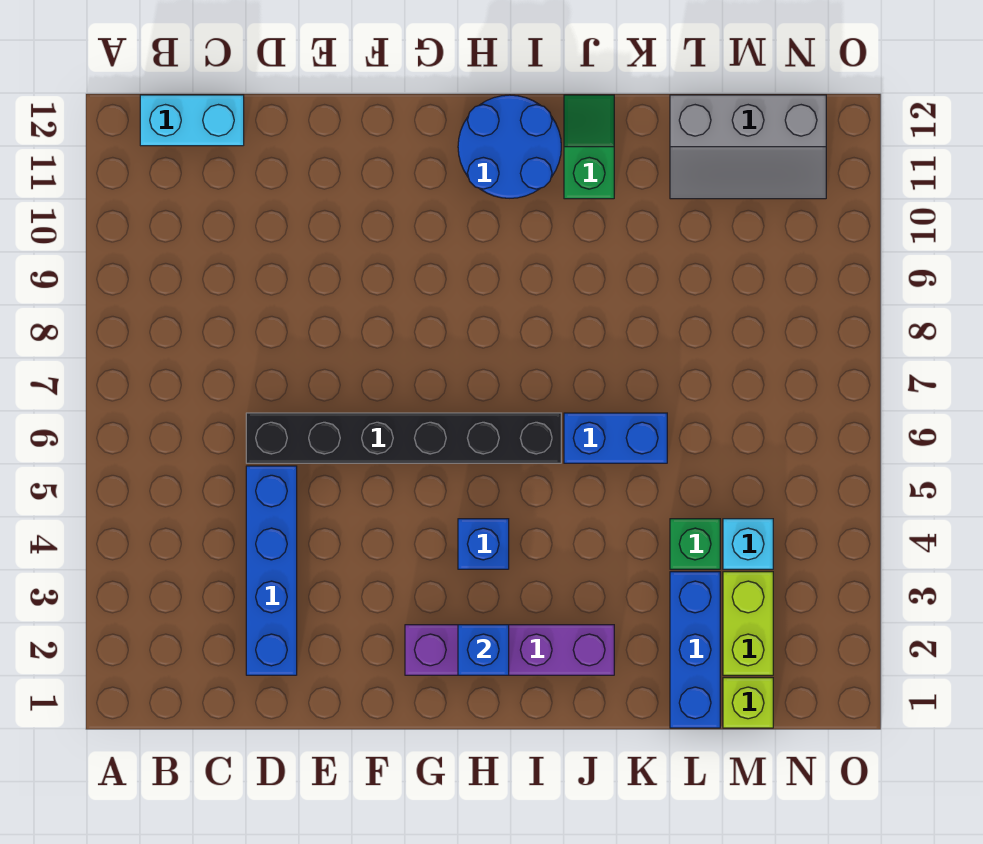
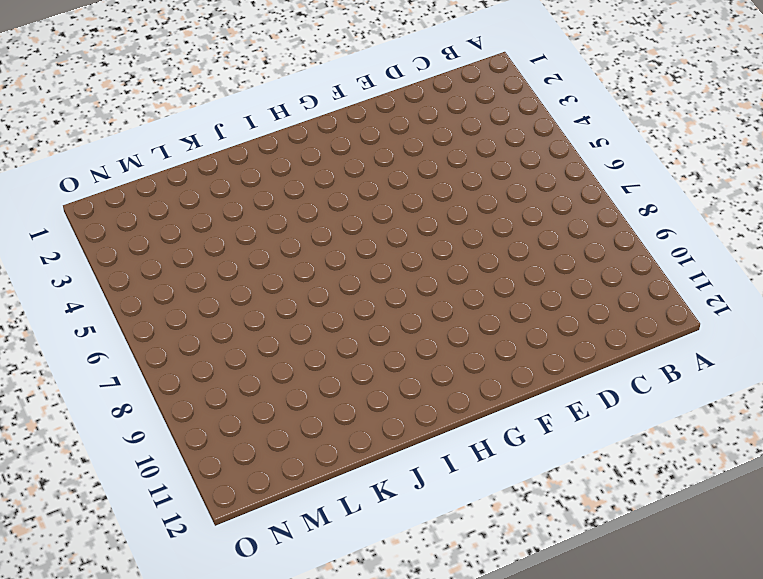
none -> cyan brick B12:C12 level 1
none -> blue brick D2:D5 level 1
none -> black brick D6:I6 level 1

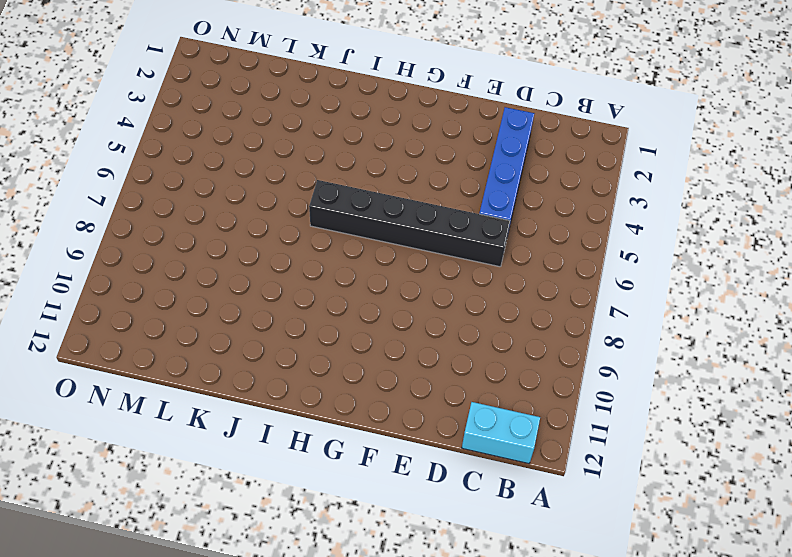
none -> purple brick G2:J2 level 1
none -> blue brick H4 level 1
none -> blue round brick H11:I12 level 1

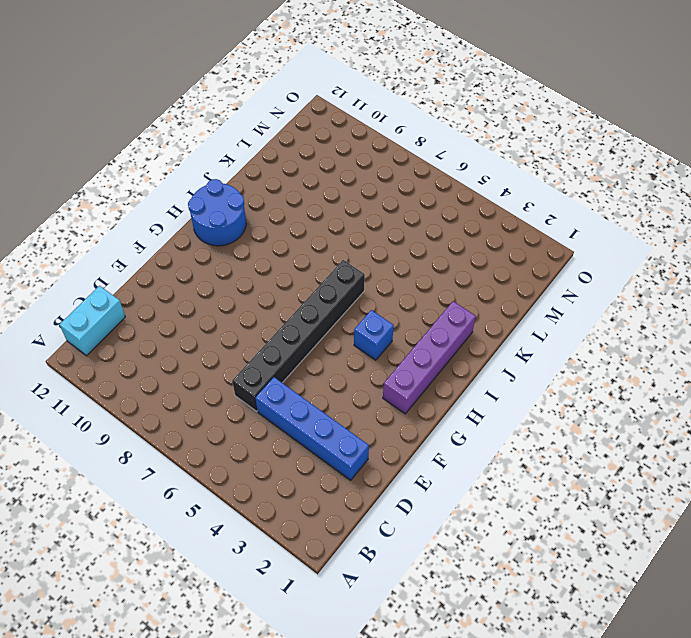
none -> blue brick J6:K6 level 1
none -> green slope J11:J12 level 1 top 11
none -> blue brick L1:L3 level 1

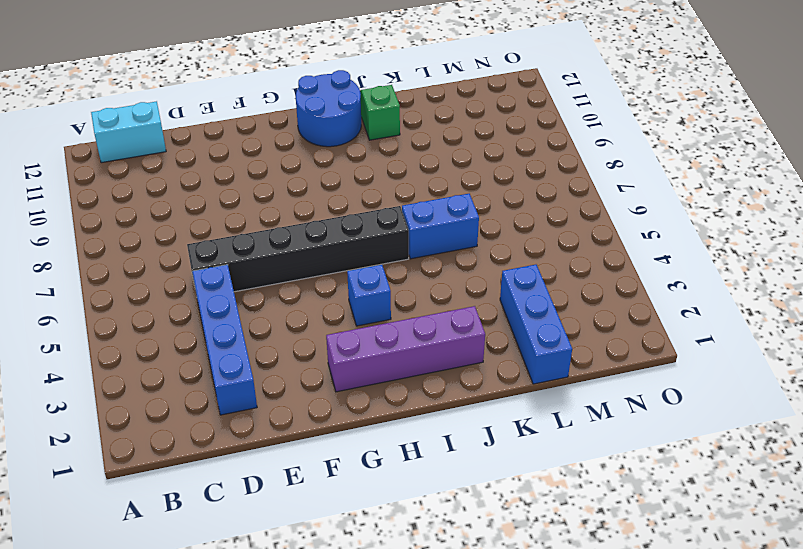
none -> green brick L4 level 1
none -> grey slope L11:N12 level 1 top 12
none -> lime brick M1 level 1

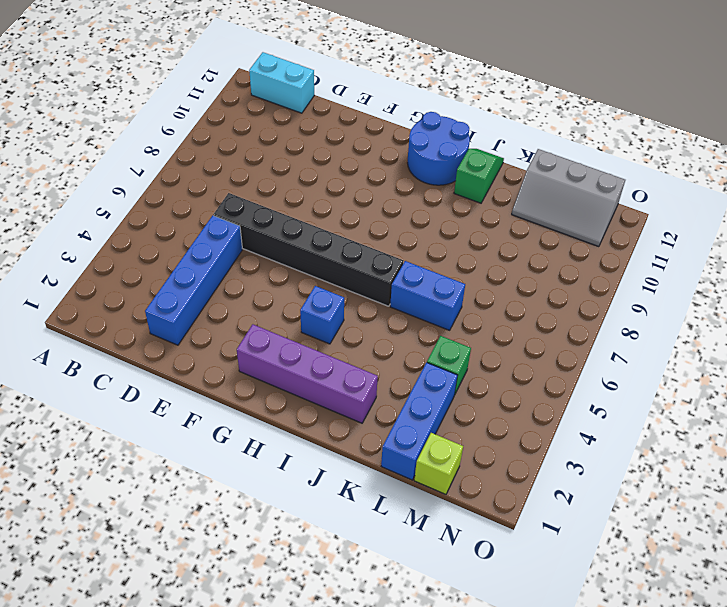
none -> lime brick M2:M3 level 1
none -> cyan brick M4 level 1
none -> blue brick H2 level 2

